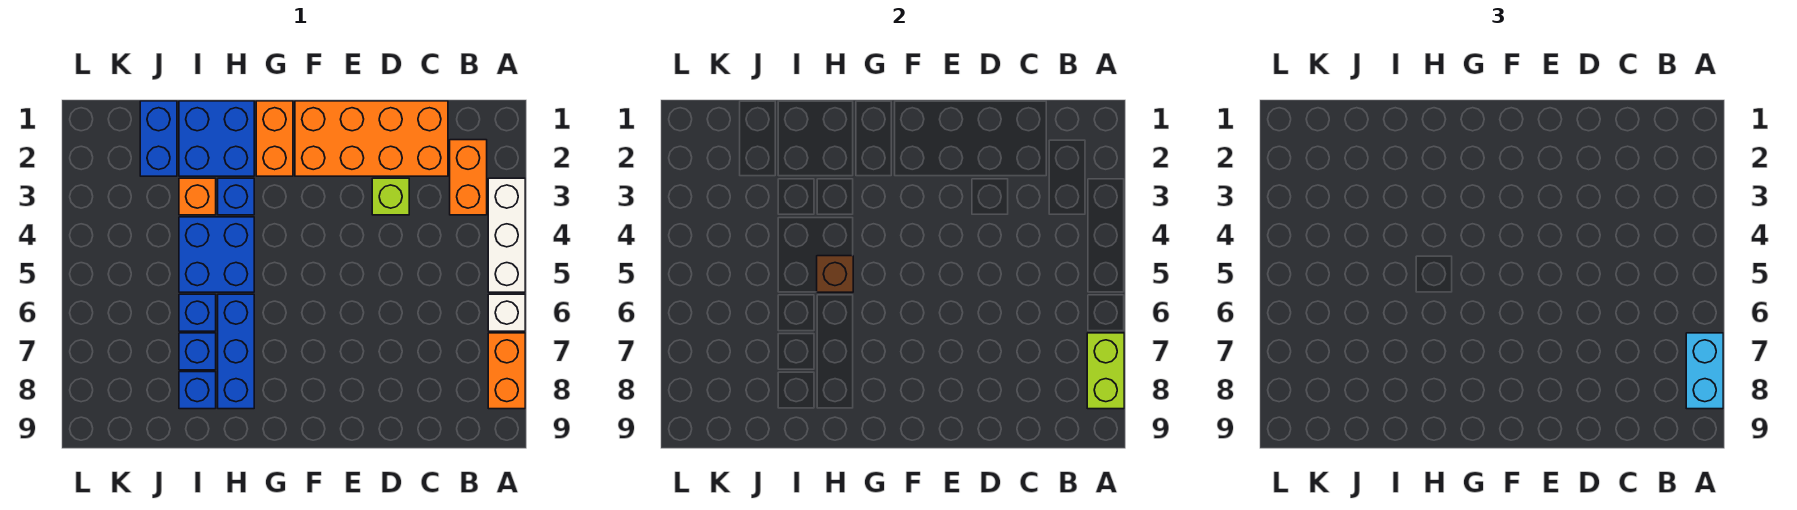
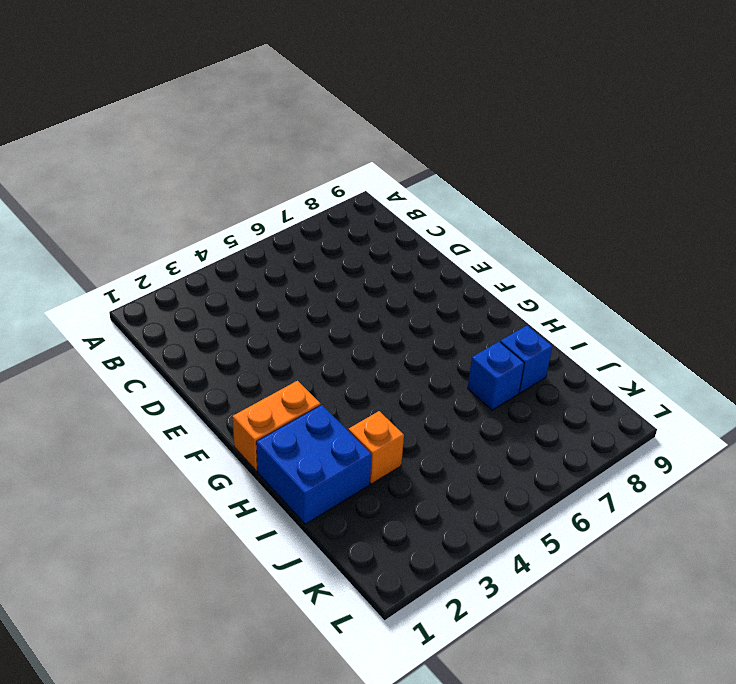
none -> white brick A3:A5 level 1
none -> white brick A6 level 1
none -> orange brick A7:A8 level 1

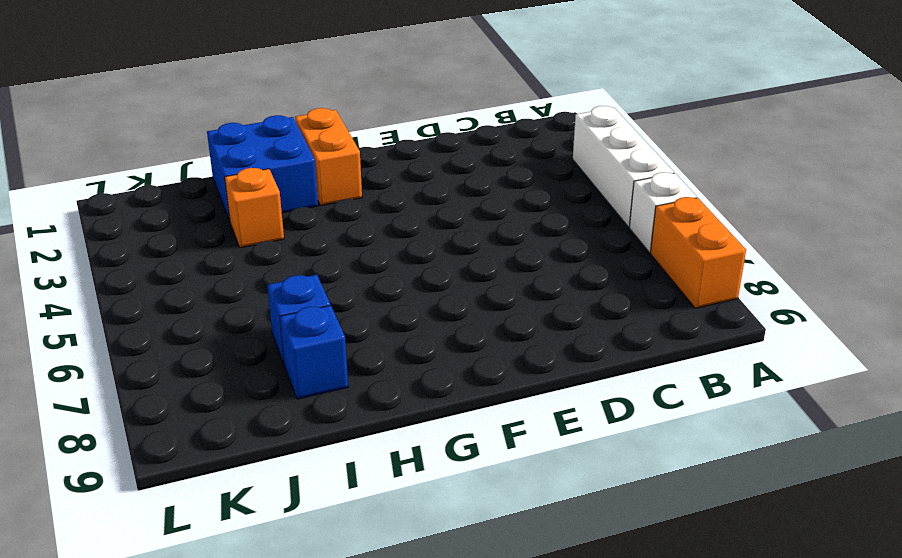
none -> orange brick B2:B3 level 1
none -> orange brick C1:F2 level 1
none -> lime brick D3 level 1

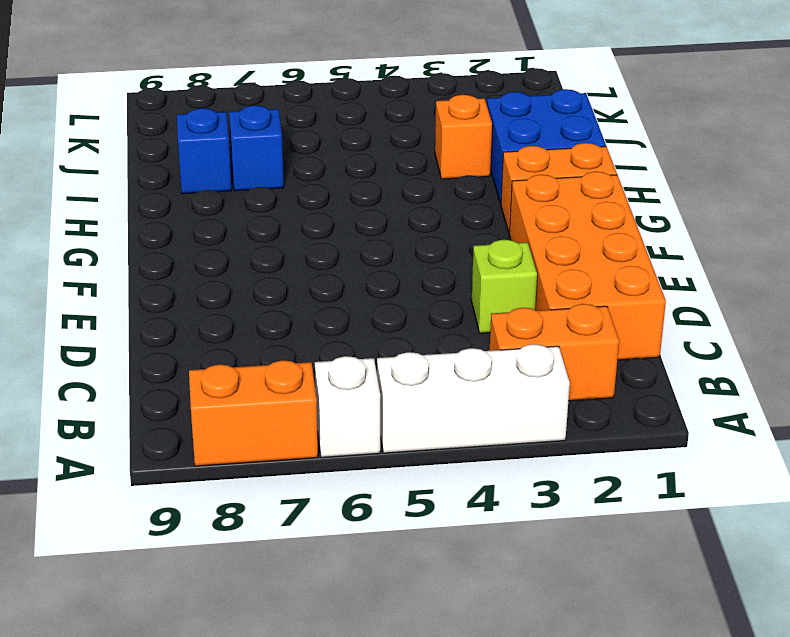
none -> blue brick H3 level 1
none -> blue brick H4:I5 level 1
none -> blue brick H6:H8 level 1

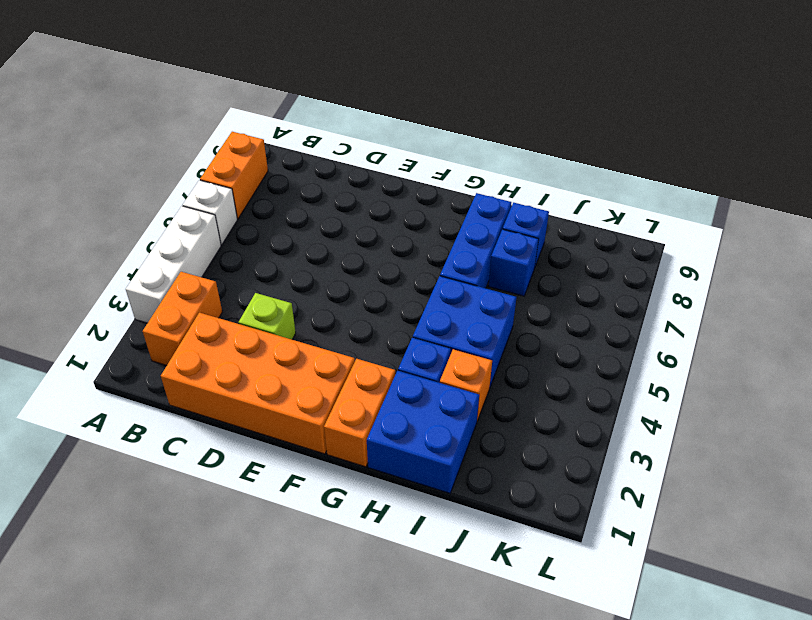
none -> blue brick I6 level 1
none -> blue brick J1:J2 level 1
none -> lime brick A7:A8 level 2

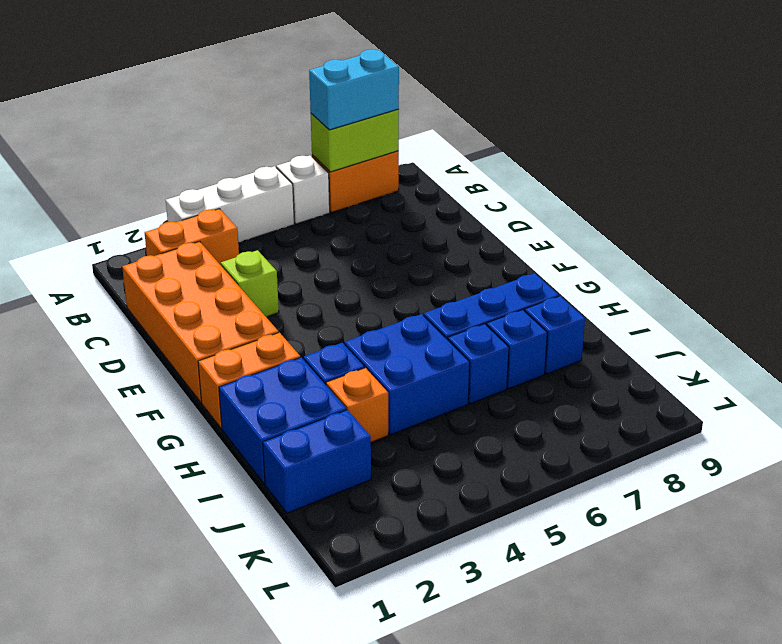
none -> brown brick H5 level 2

